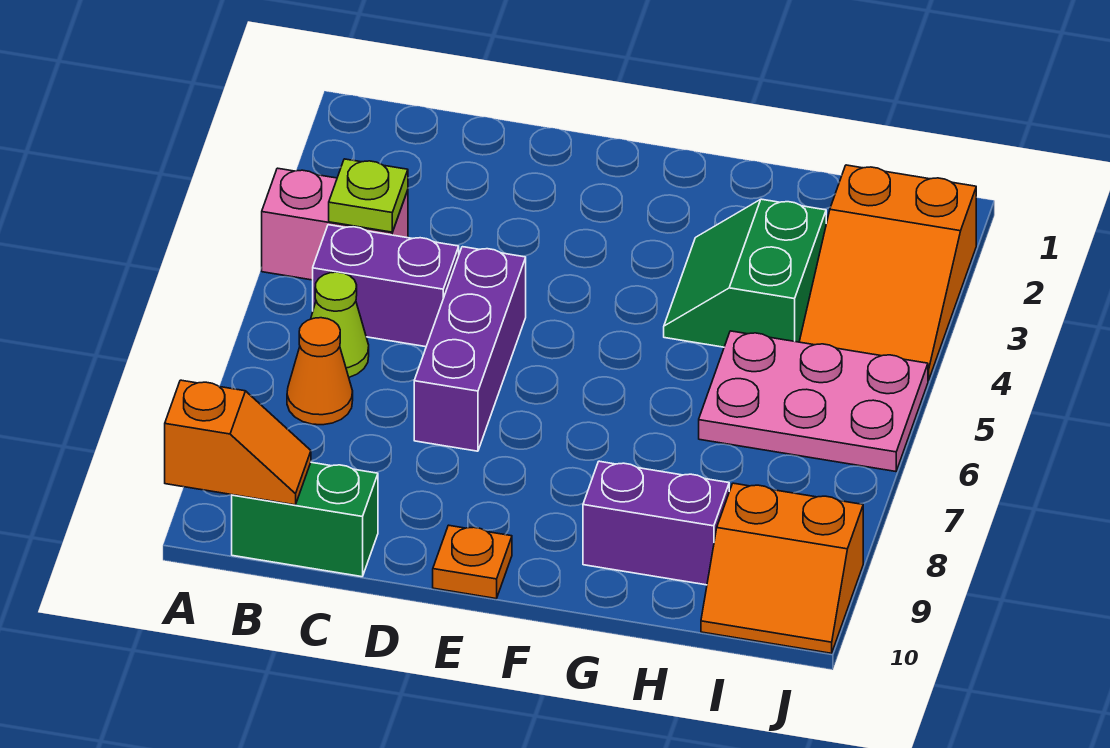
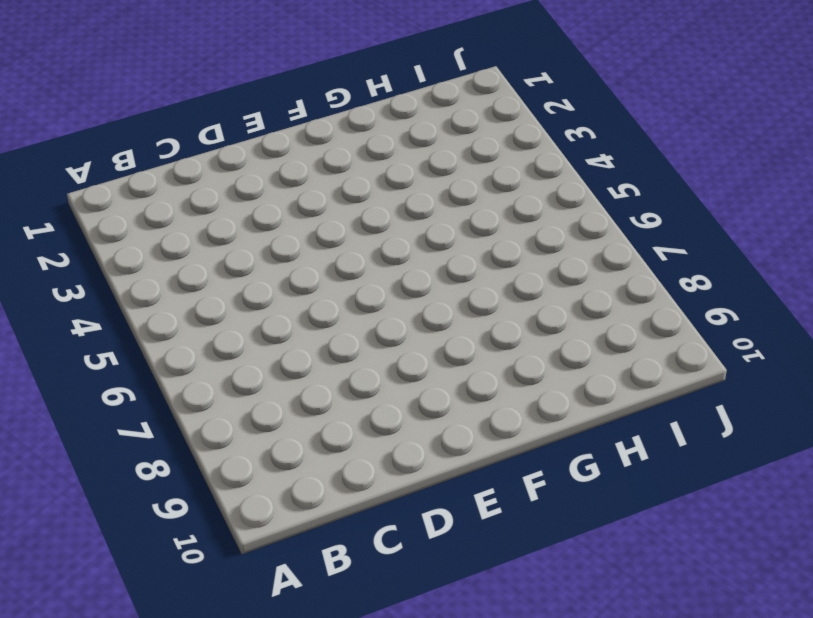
none -> pink brick A4:B4 level 1
none -> purple brick B5:C5 level 1
none -> lime cone B6 level 1

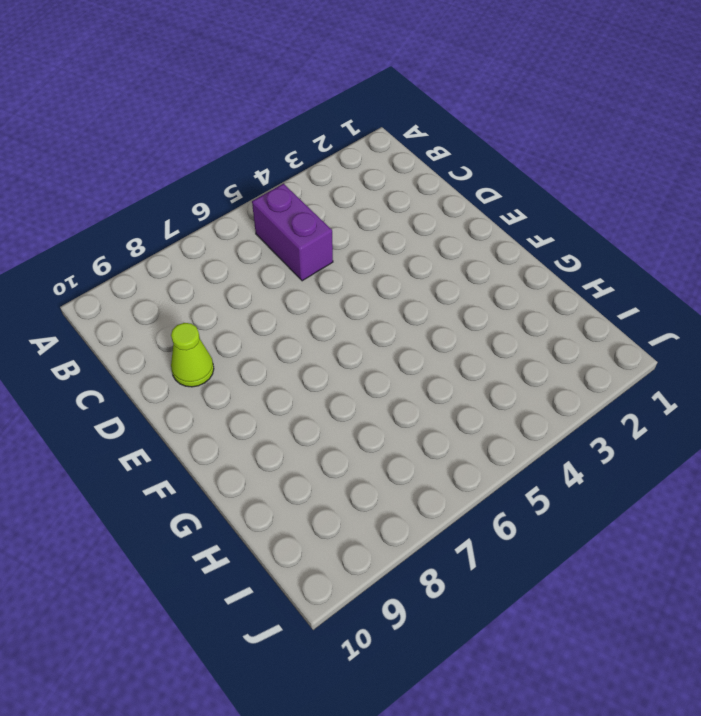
lime cone D9 level 1 -> lime cone B6 level 1
none -> pink brick A4:B4 level 1
none -> orange cone B7 level 1
none -> green brick B10:C10 level 1

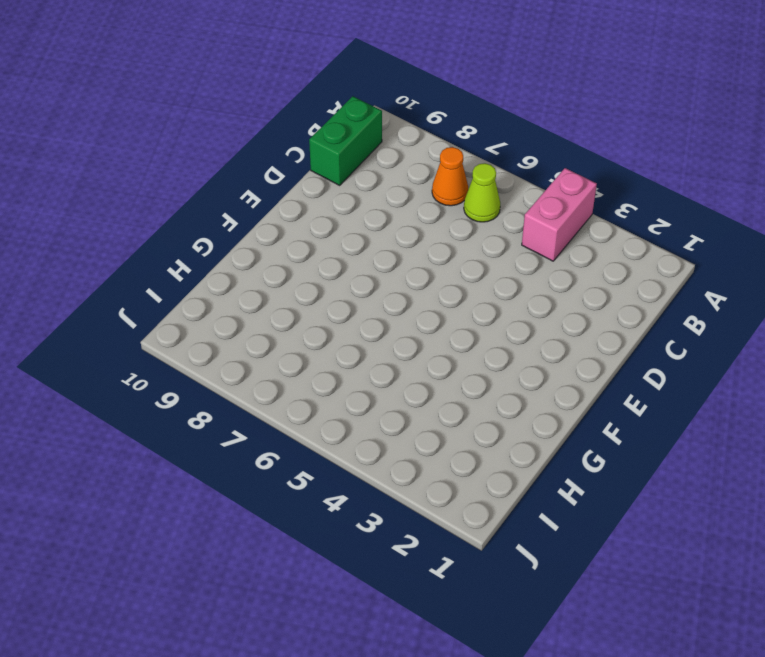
none -> purple brick B5:C5 level 1
none -> purple brick D5:D7 level 1
none -> orange plate E10 level 1

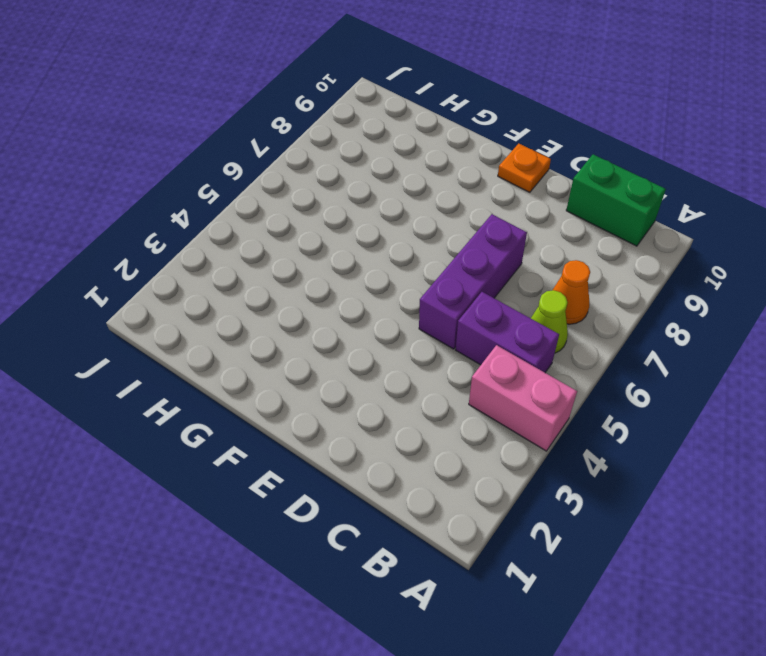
none -> green slope G3:H4 level 1 top H
none -> purple brick G9:H9 level 1
none -> pink plate H5:J6 level 1

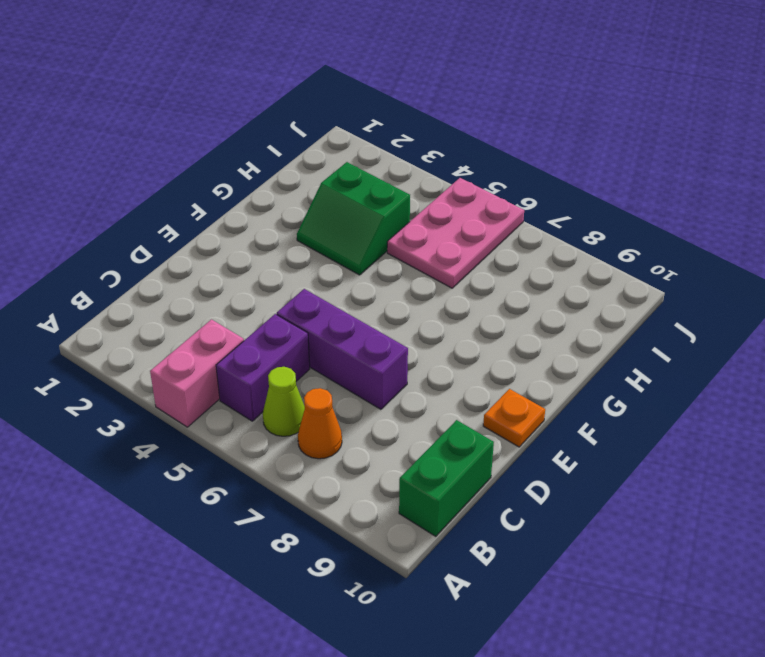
none -> purple brick G9:H9 level 1
none -> orange slope I2:J4 level 1 top 2
none -> orange slope I9:J10 level 1 top 9

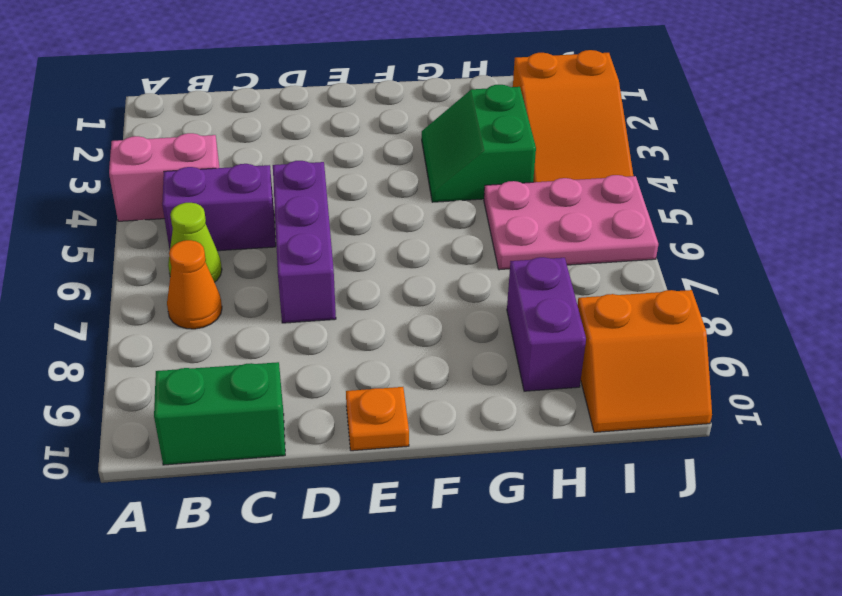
purple brick H8:H9 level 1 -> purple brick G9:H9 level 1
none -> orange slope A10:B10 level 2 top A
none -> lime plate B4 level 2

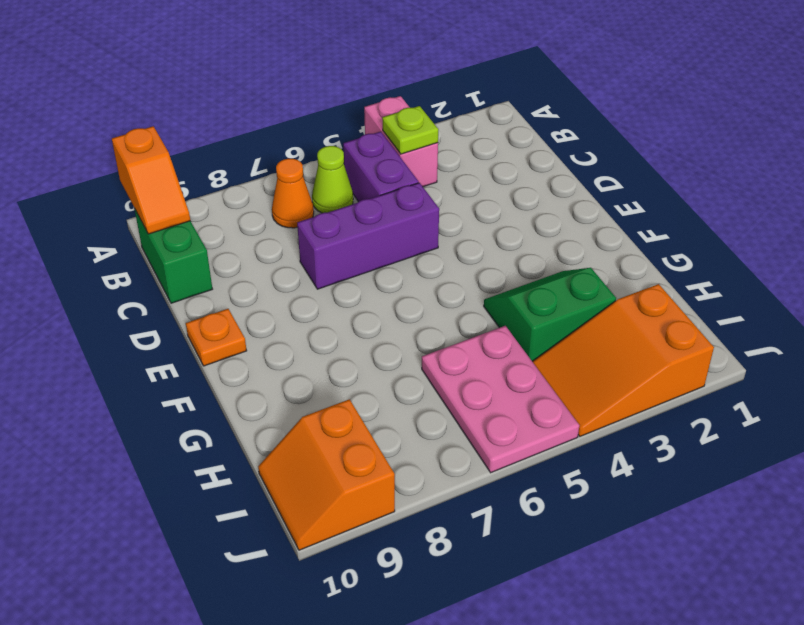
none -> purple brick G9:H9 level 1

